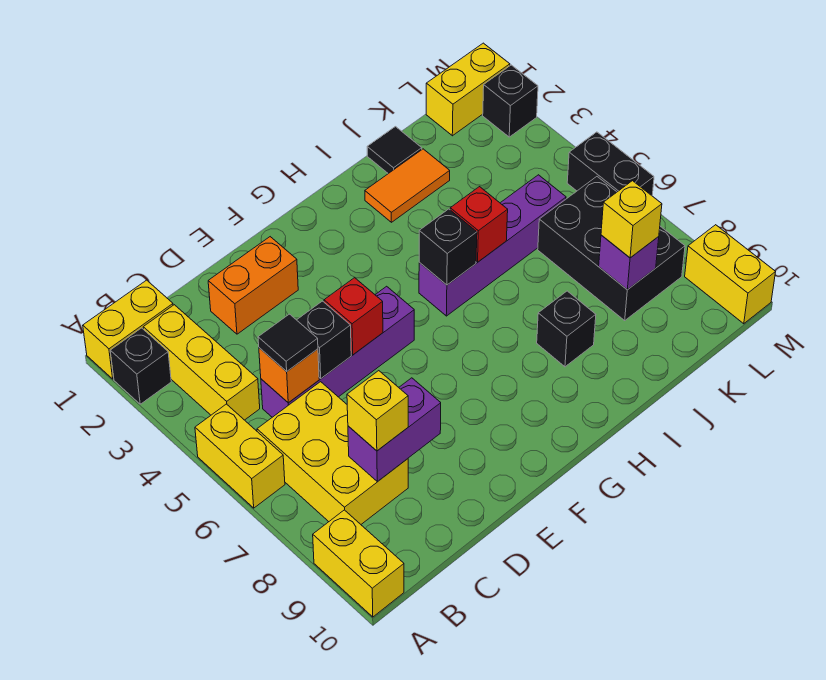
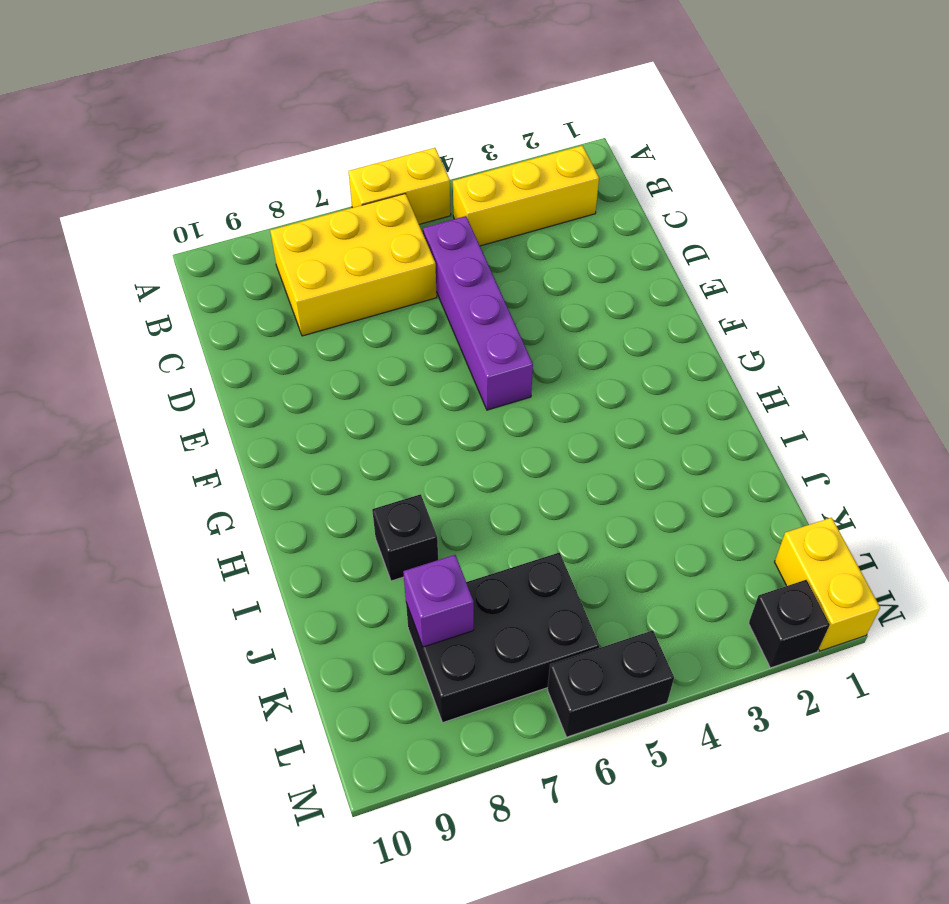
none -> yellow brick A1:B1 level 1
none -> black brick A2 level 1
none -> yellow brick A9:A10 level 1

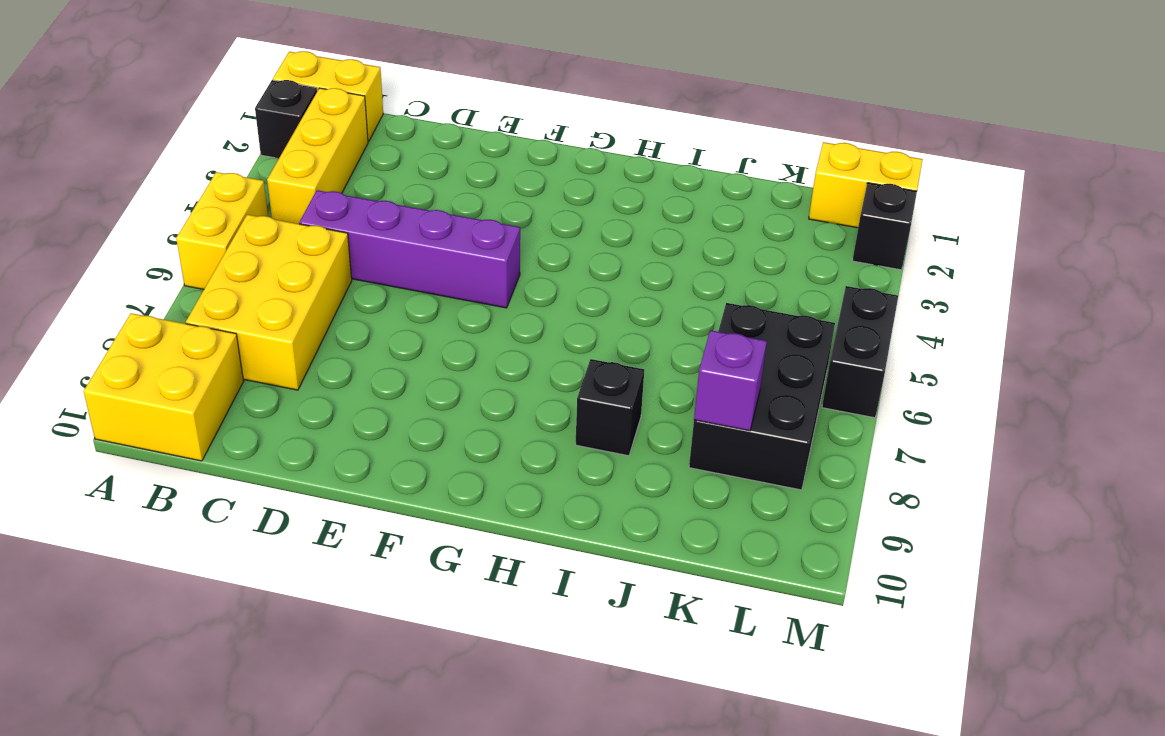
yellow brick A9:B10 level 1 -> yellow brick A9:A10 level 1
none -> orange brick D2:E2 level 1
none -> purple brick H5:K5 level 1
none -> orange tile I2:J2 level 1

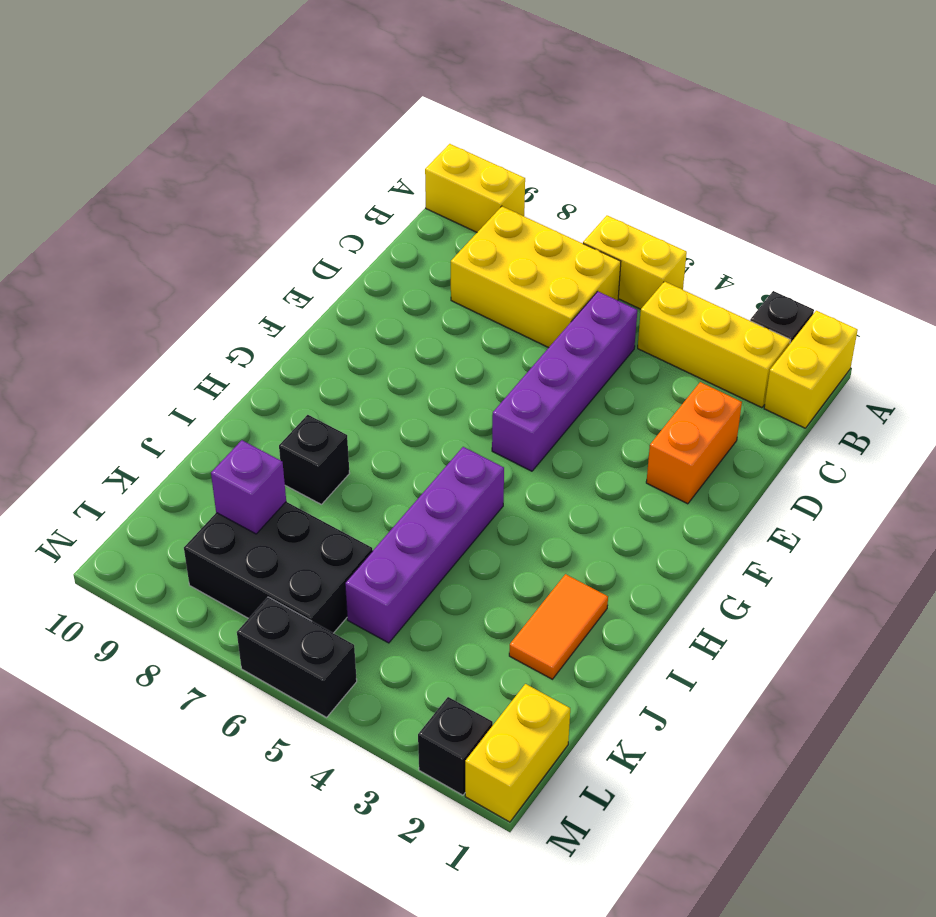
none -> black tile J1 level 1
none -> yellow brick M9:M10 level 1
none -> orange brick C5 level 2

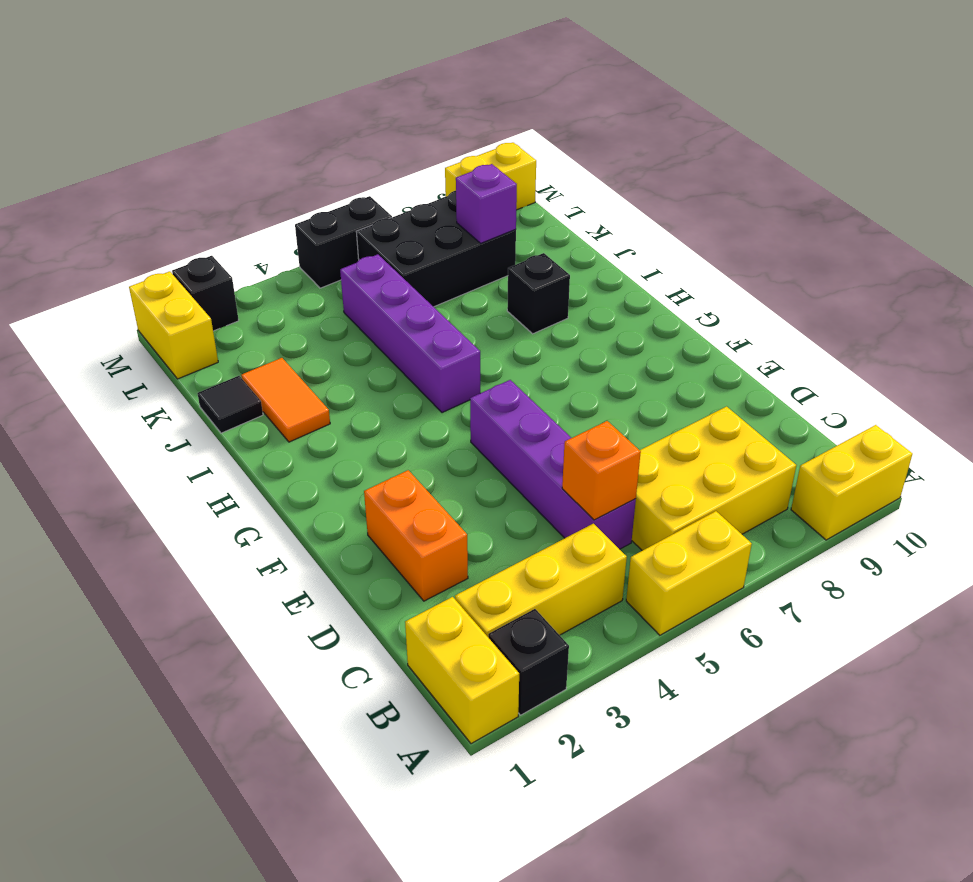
none -> purple brick C8:D8 level 2
none -> black brick D5 level 2
none -> red brick E5 level 2

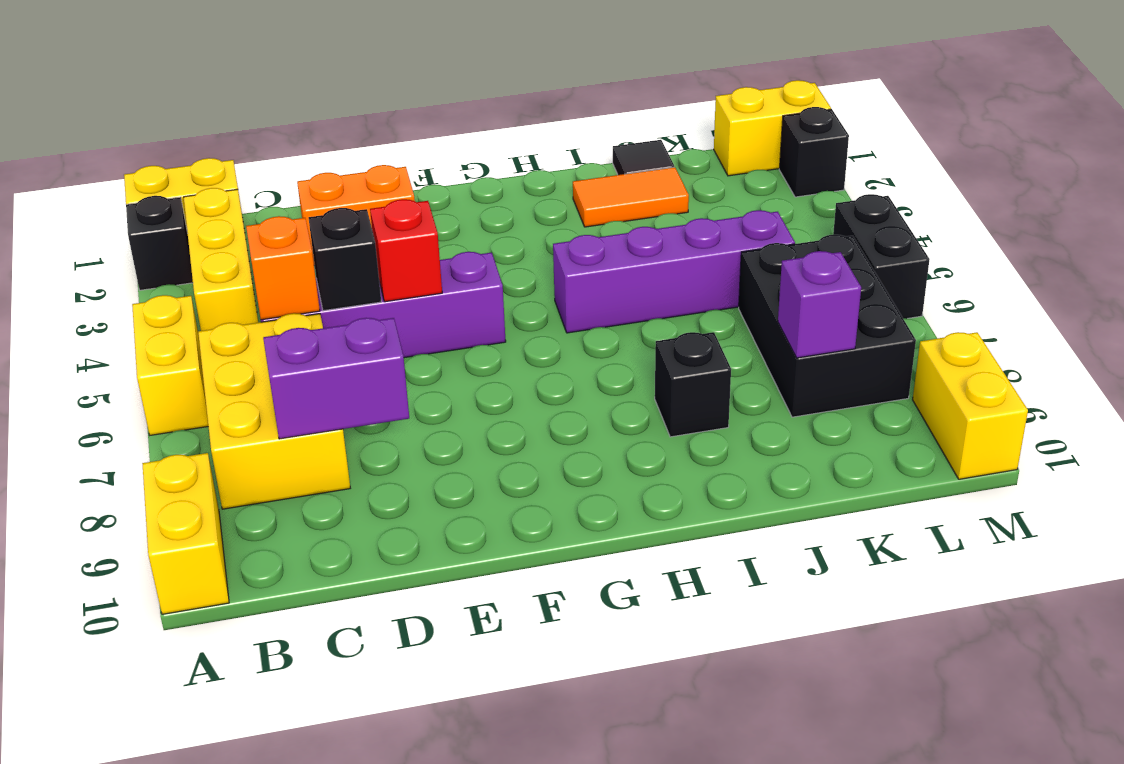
none -> black brick H5 level 2
none -> red brick I5 level 2
none -> black tile C5 level 3

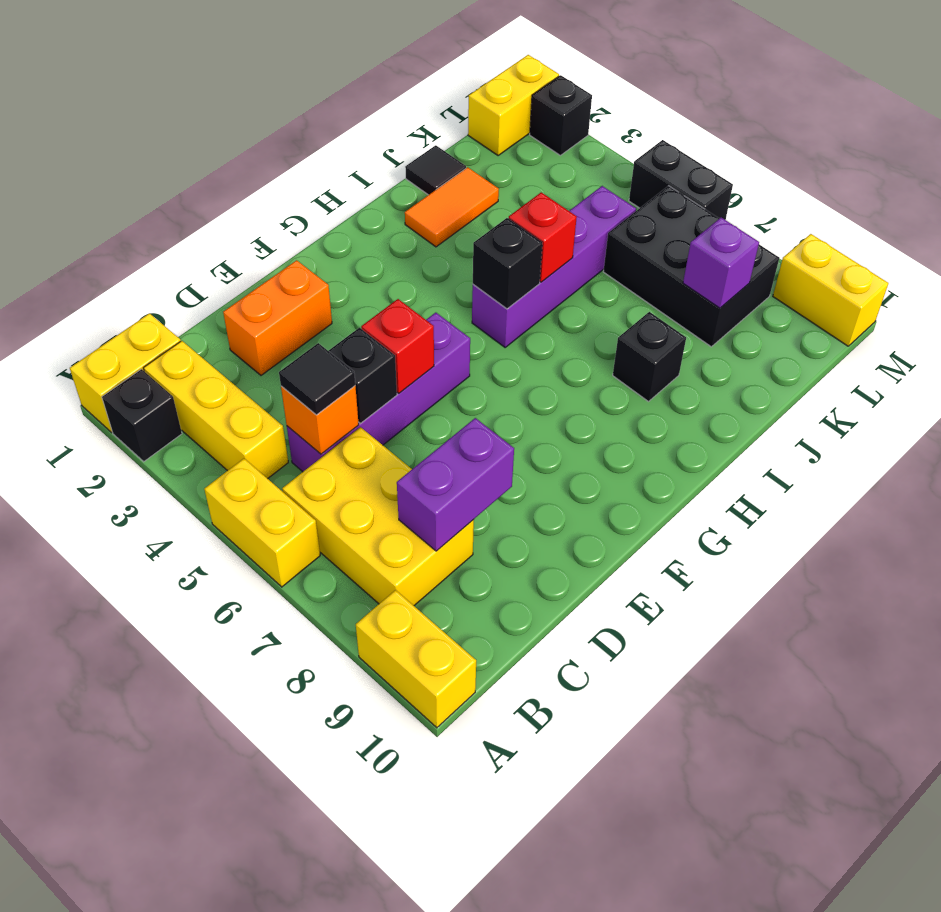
none -> yellow brick C8 level 3
none -> yellow brick K8 level 3

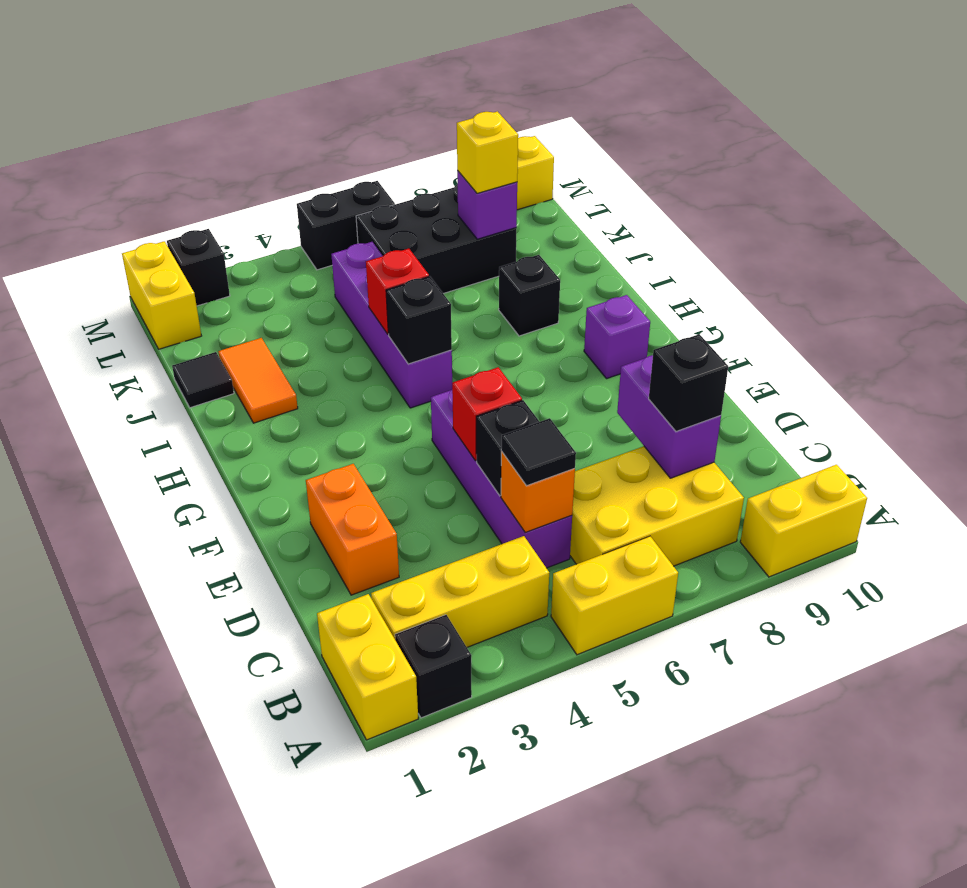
black brick C8 level 3 -> yellow brick C8 level 3
purple brick G9 level 1 -> none

